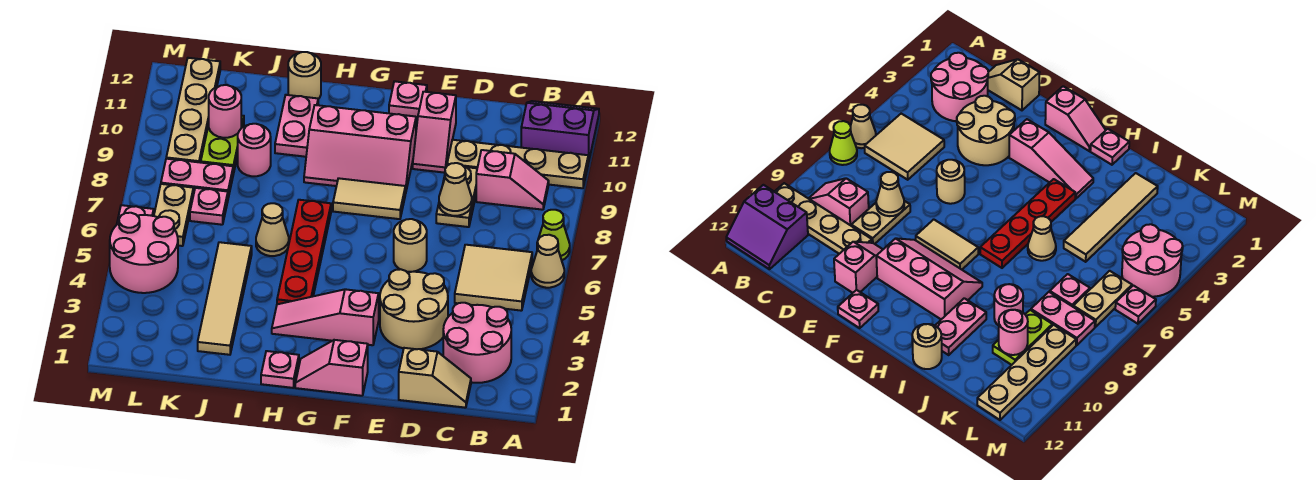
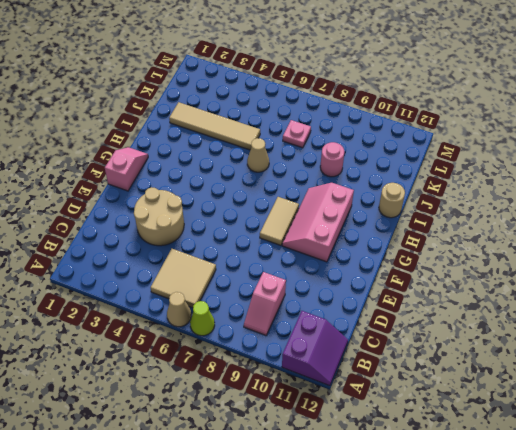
none -> tan plate A10:D10 level 1
none -> pink round brick B2:C3 level 1
none -> tan slope C1:D1 level 1 top D
none -> tan plate D8:D9 level 1

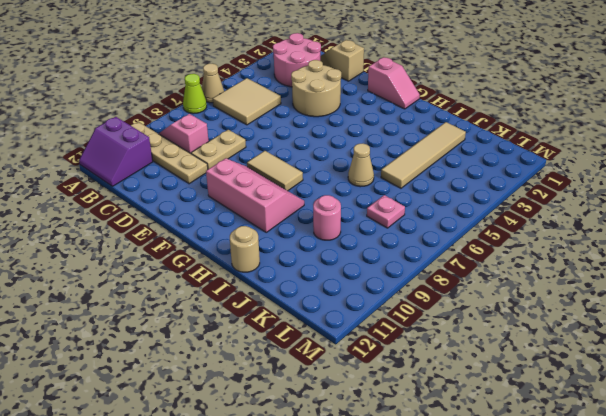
none -> tan round brick E6 level 1
none -> pink slope E10:E11 level 1 top 11
none -> pink slope F3:H3 level 1 top F
none -> pink plate F12 level 1

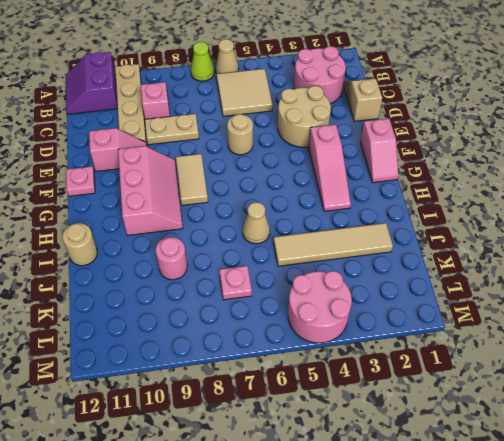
none -> pink plate H1 level 1
none -> red plate H4:H7 level 1
none -> pink plate I10:I11 level 1
none -> pink plate K8:L8 level 1

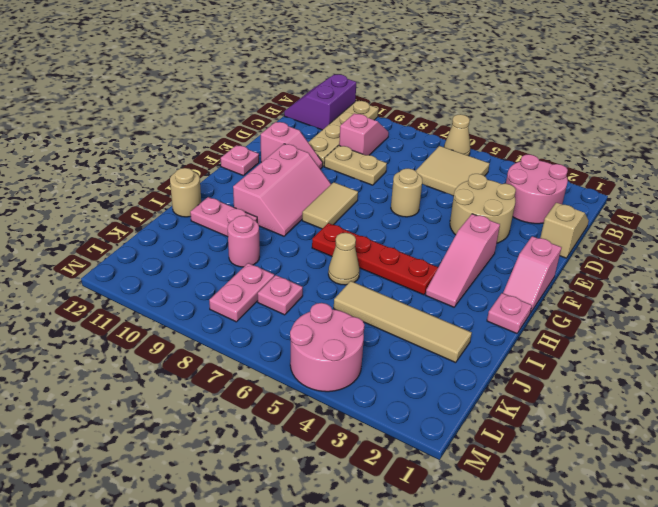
none -> lime cone A7 level 1
none -> lime plate K9:K10 level 1
none -> tan plate L6:L7 level 1
none -> tan plate L9:L12 level 1

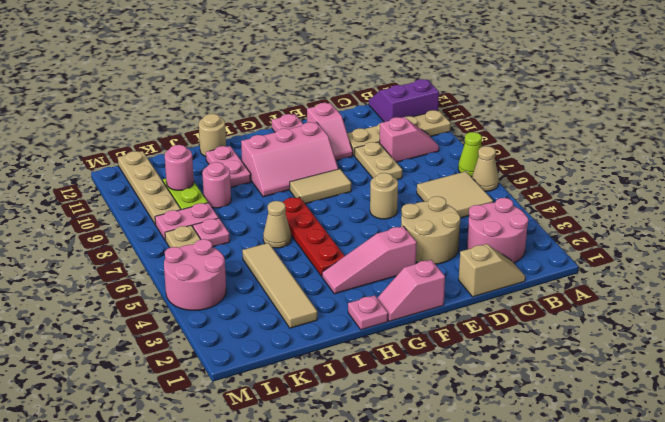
none -> pink plate M6 level 1
none -> tan cone D8 level 2

